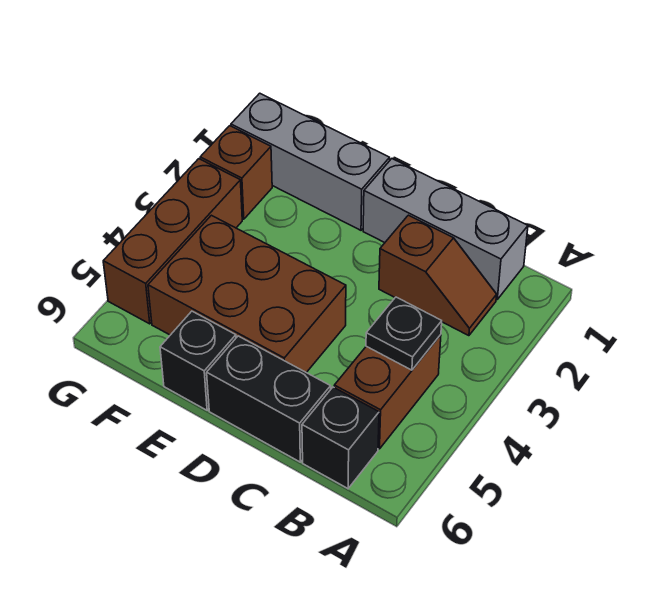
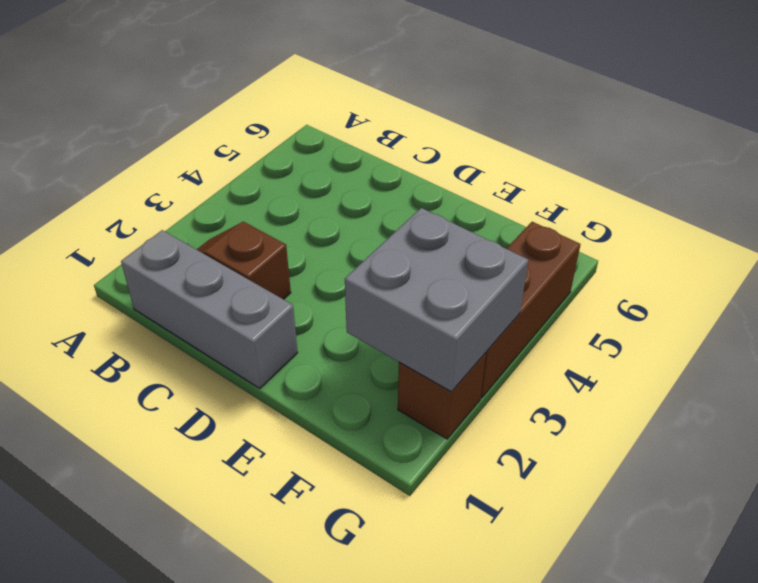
grey brick F2:G3 level 2 -> none
none -> brown brick B4:B5 level 1
none -> black brick B6 level 1

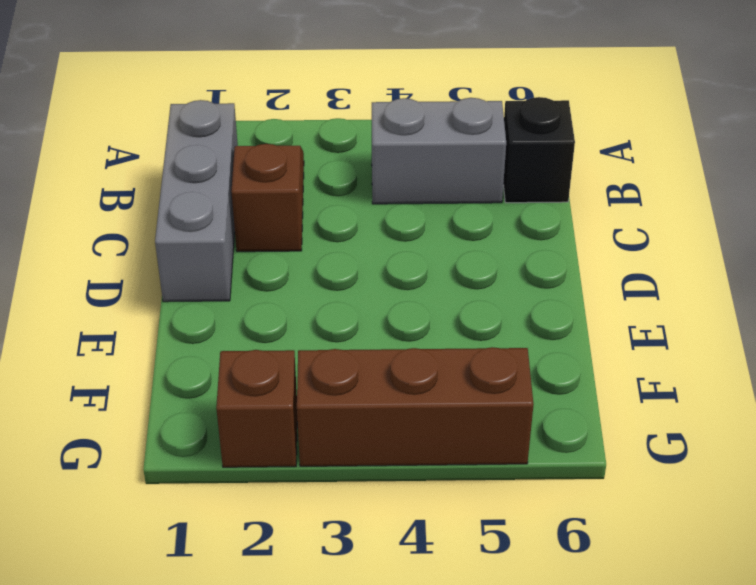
grey brick B4:B5 level 1 -> brown brick B4:B5 level 1
none -> black brick C6:D6 level 1
none -> brown brick D4:F5 level 1

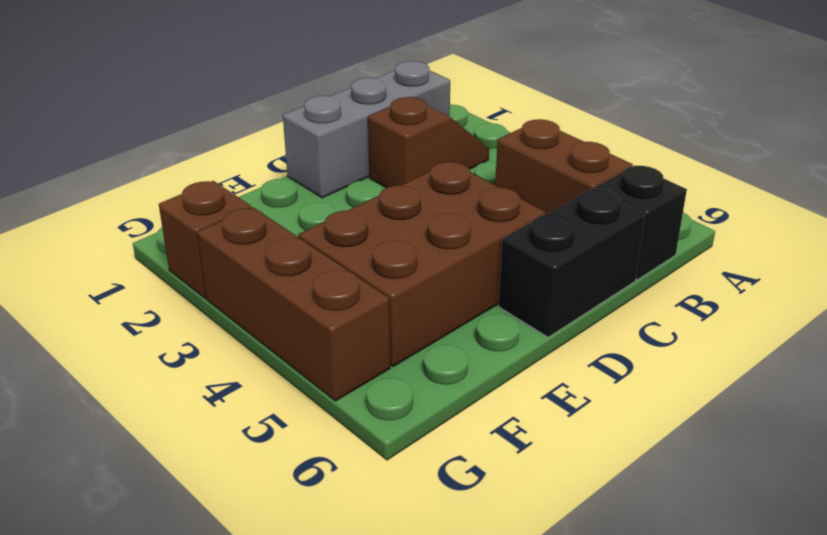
none -> grey brick E1:G1 level 1
none -> black brick E6 level 1

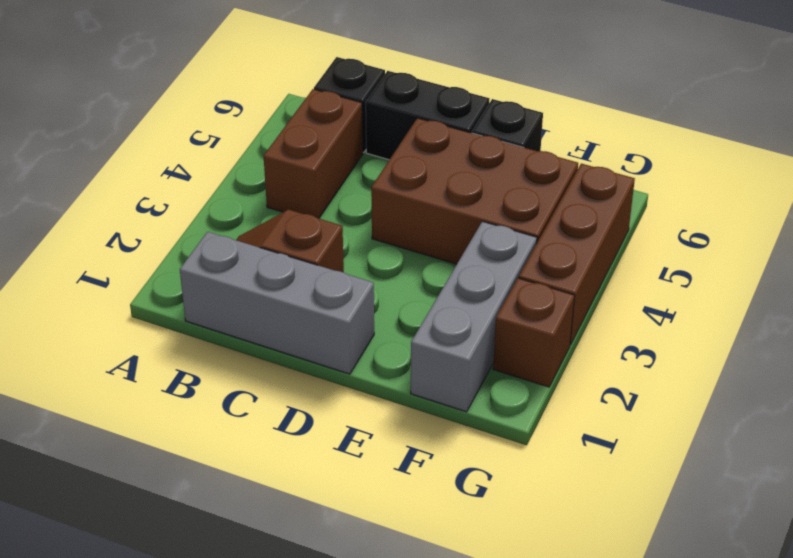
grey brick F1:F3 level 1 -> grey brick E1:G1 level 1
none -> black plate B4 level 2

